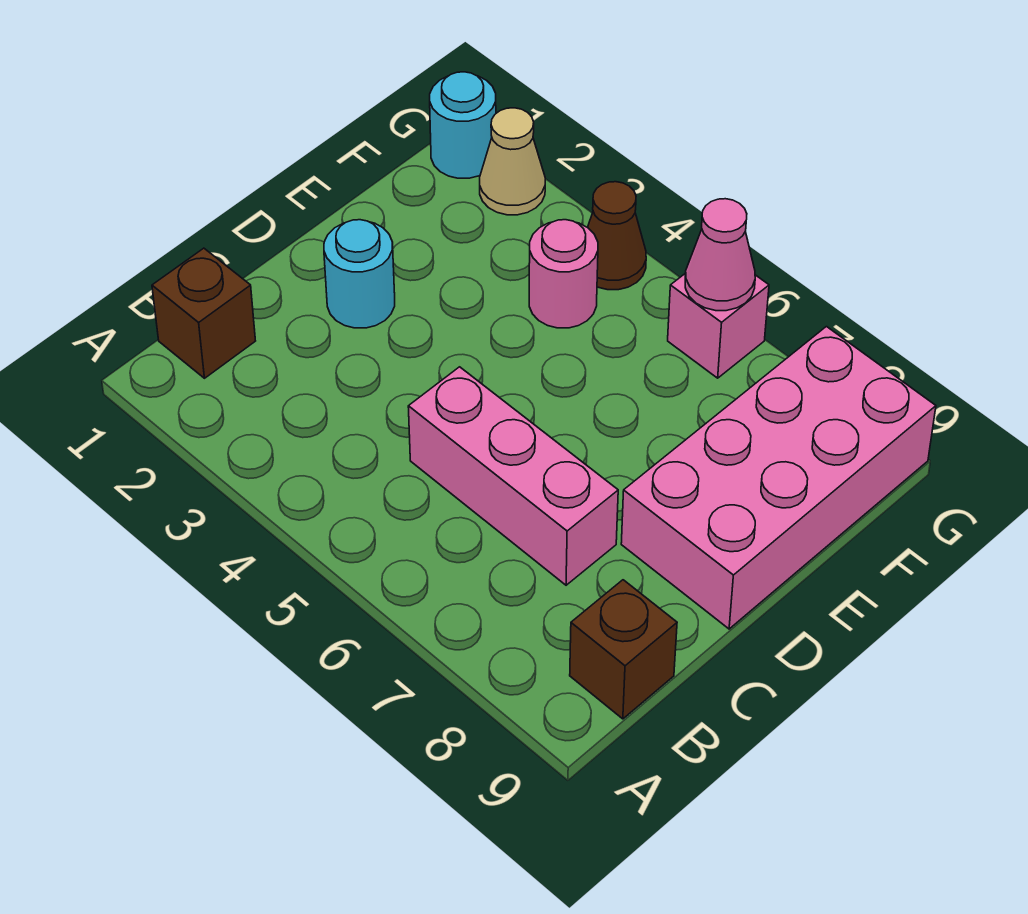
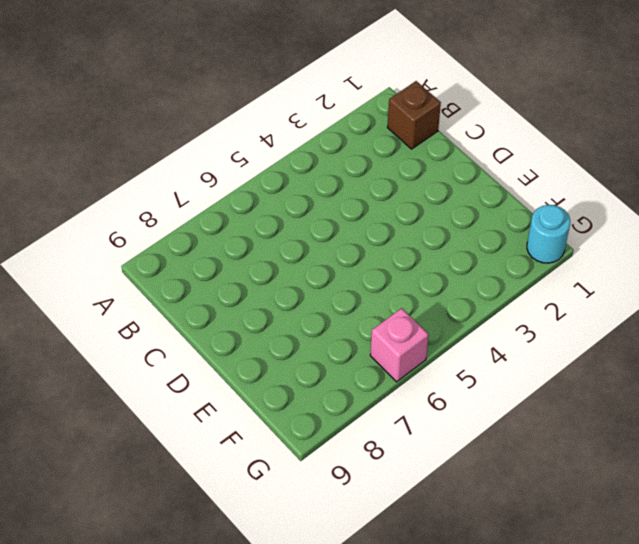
none -> brown brick B9 level 1
none -> pink brick C5:C7 level 1

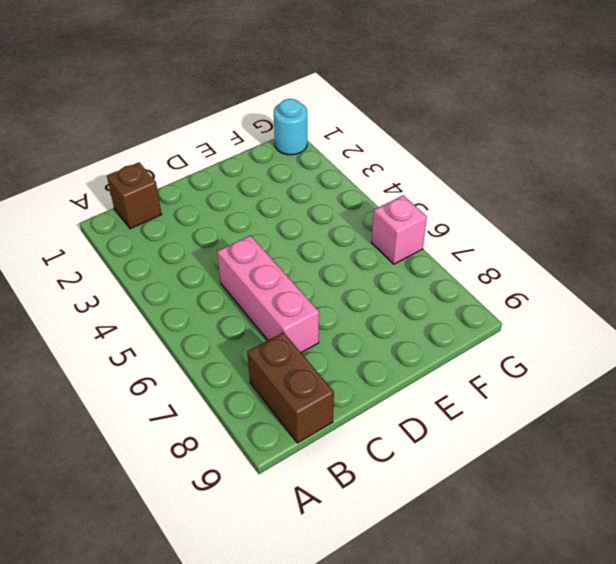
brown brick B8:B9 level 1 -> brown brick B9 level 1
none -> cyan round brick D2 level 1
none -> pink brick D8:G9 level 1

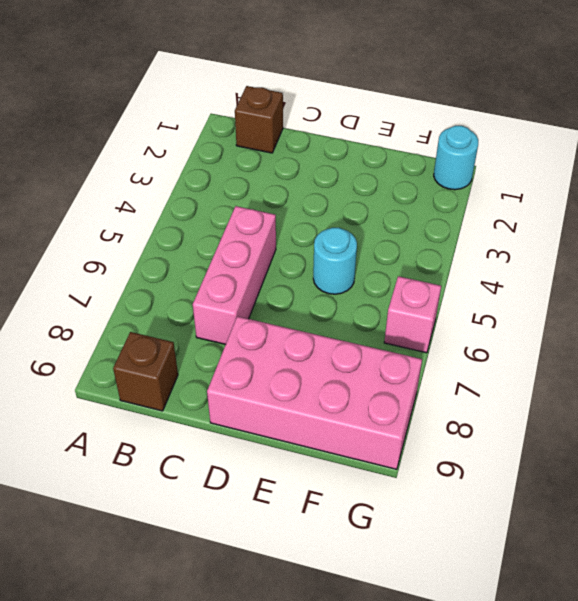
cyan round brick E5 level 1 -> cyan round brick D2 level 1
none -> pink round brick F4 level 1
none -> tan cone G2 level 1

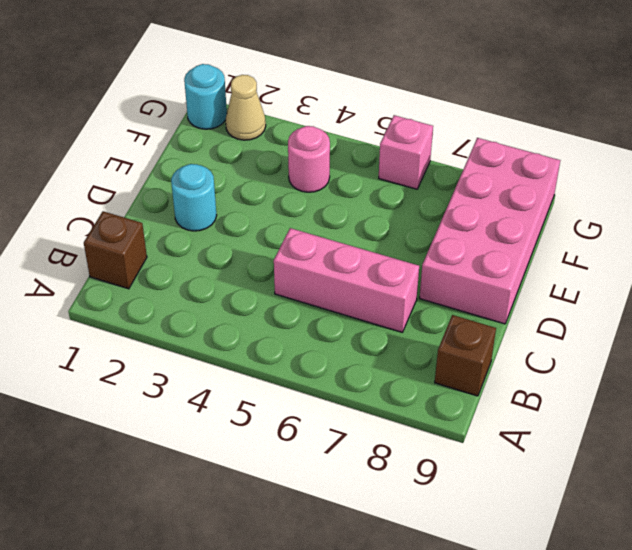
none -> brown cone G4 level 1
none -> pink cone G6 level 2

